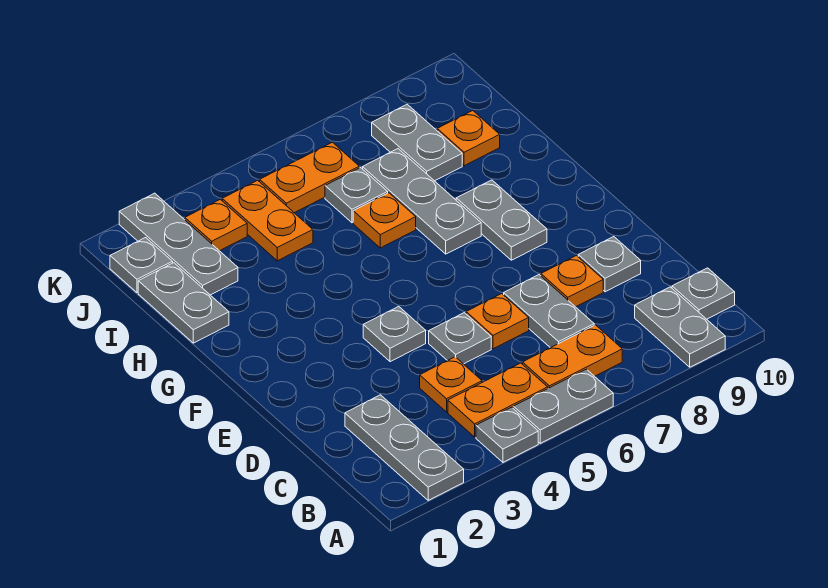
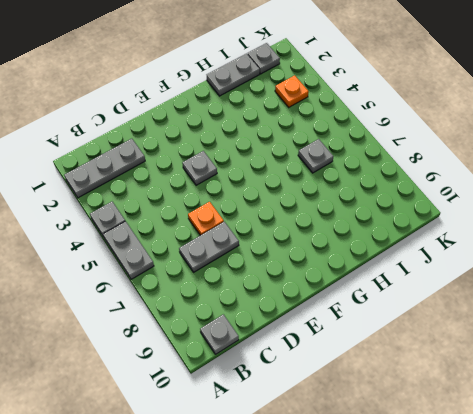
none -> grey plate A9:B9 level 1
none -> orange plate B4:B5 level 1
none -> orange plate B6:B7 level 1

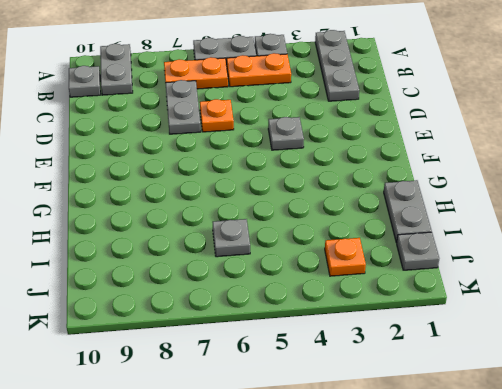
none -> orange plate C4 level 1
none -> grey plate D5 level 1
none -> orange plate D8 level 1

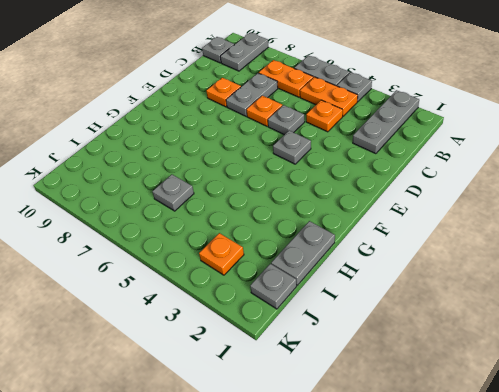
none -> grey plate D9 level 1
none -> grey plate F8:G8 level 1
none -> grey plate G7:I7 level 1

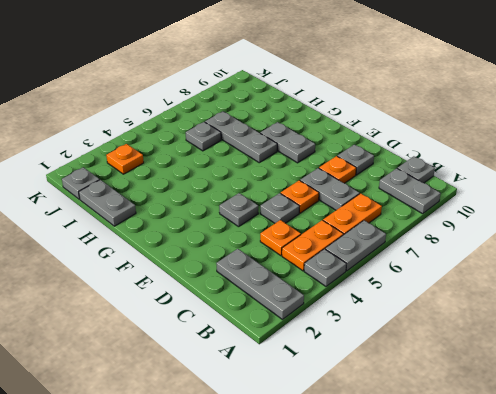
none -> orange plate H6 level 1
none -> grey plate I2:K2 level 1
none -> orange plate I4:J4 level 1

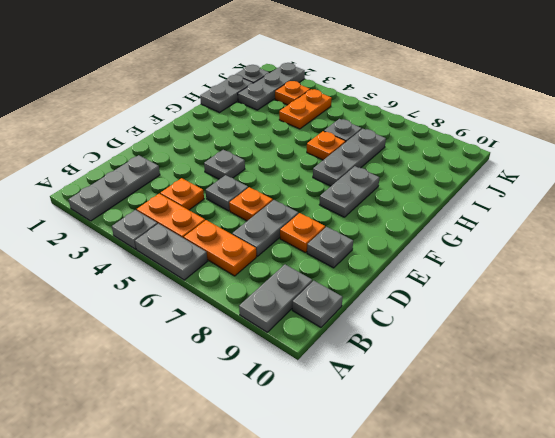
none -> grey plate I8:J8 level 1
none -> orange plate I9 level 1
none -> orange plate J5:J6 level 1

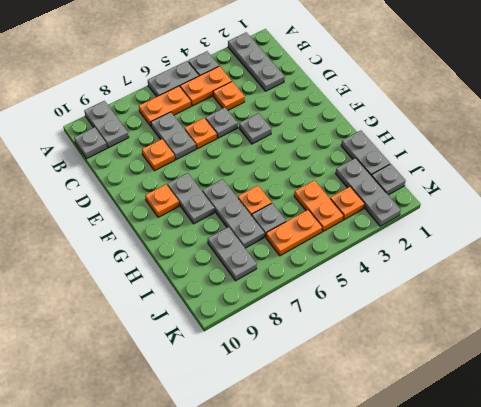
orange plate F9 level 1 -> orange plate I9 level 1
none -> grey plate D9 level 1

